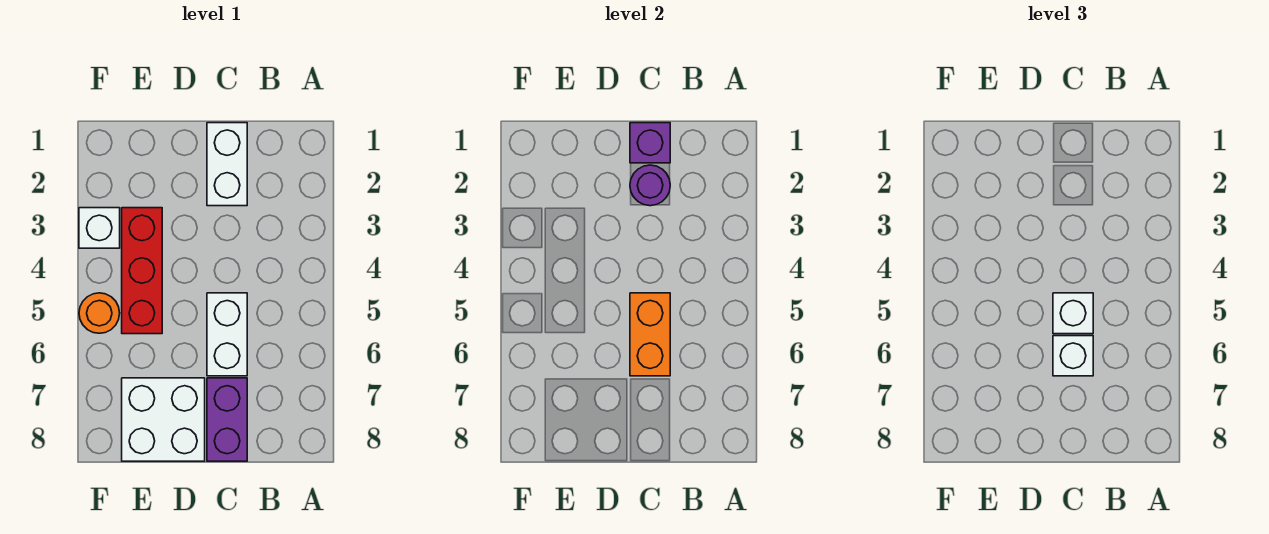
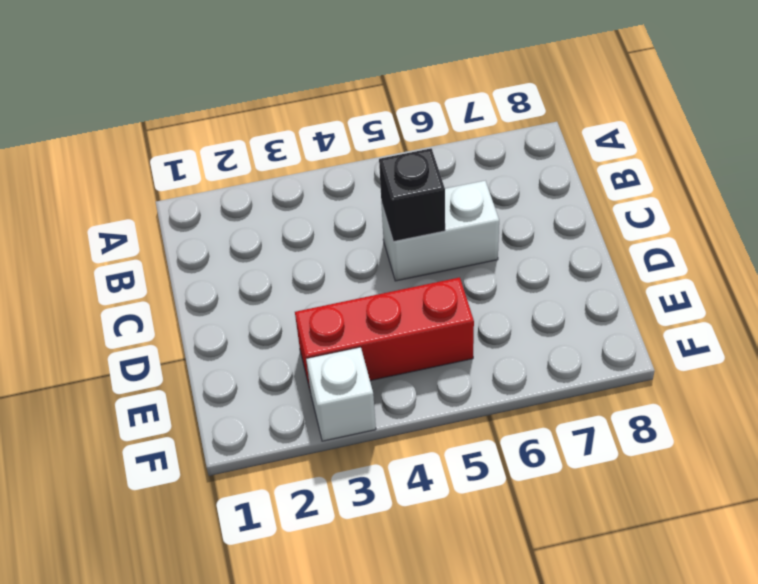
black brick C5 level 2 -> orange brick C5:C6 level 2
none -> white brick C1:C2 level 1
none -> purple brick C7:C8 level 1
none -> white brick D7:E8 level 1

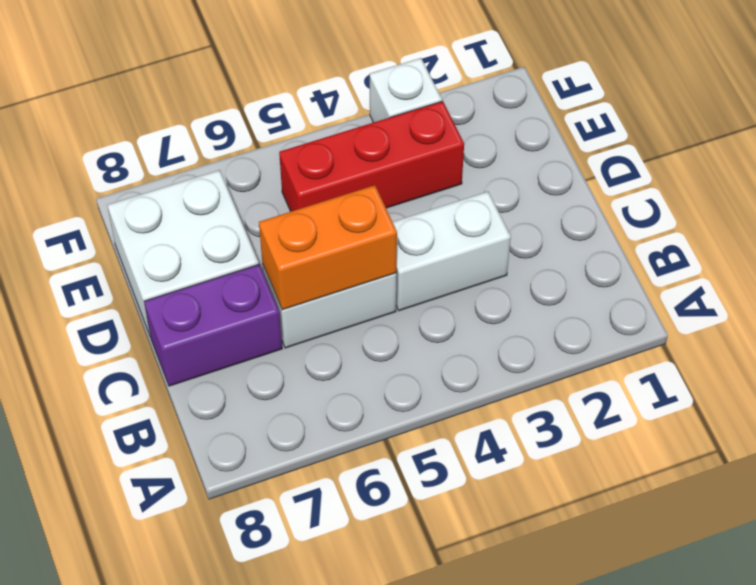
white brick C3:C4 level 1 -> white brick C1:C2 level 1
none -> orange round brick F5 level 1
none -> purple brick C1 level 2
none -> purple round brick C2 level 2

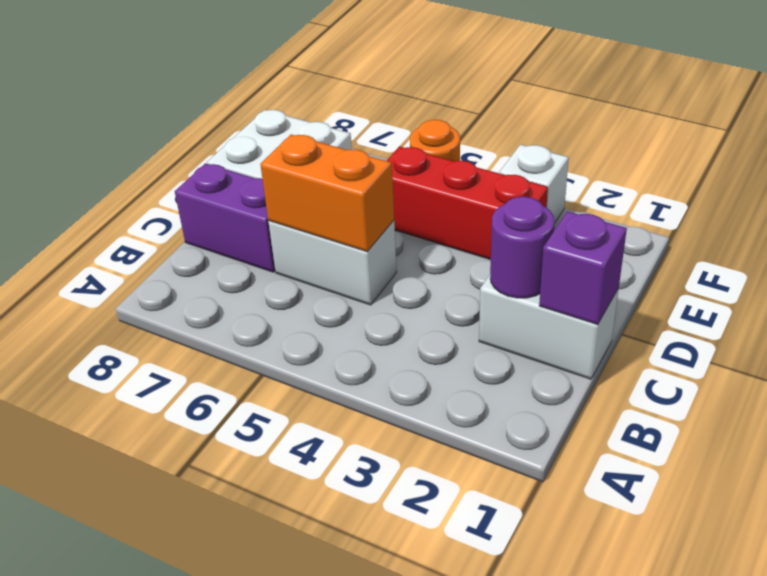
none -> white brick C5 level 3
none -> white brick C6 level 3

